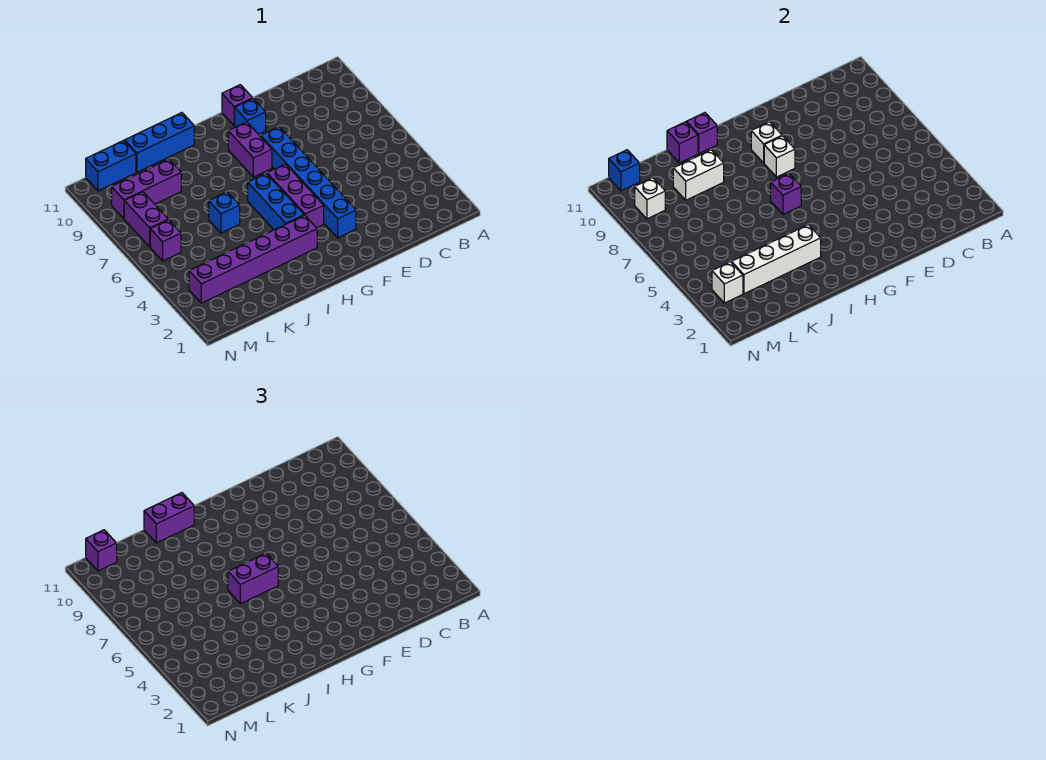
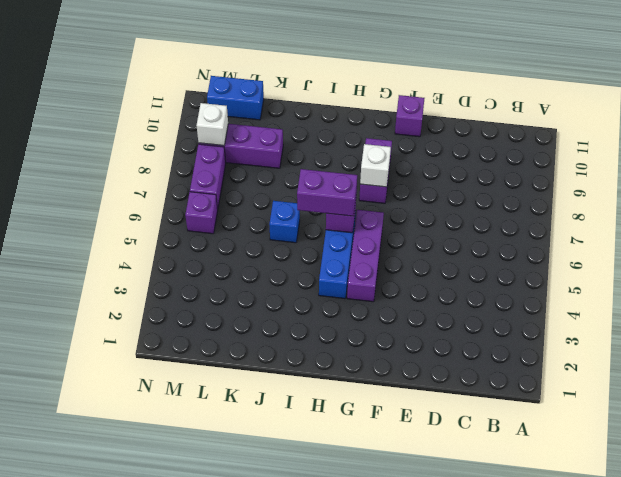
none -> blue brick F3:F8 level 1
none -> blue brick F10 level 1
none -> purple brick H3:M3 level 1

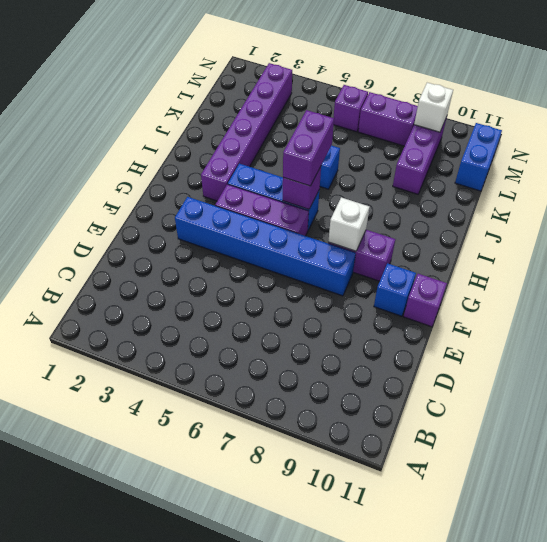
none -> blue brick I11:K11 level 1
none -> white brick G9 level 2
none -> white brick I3:L3 level 2

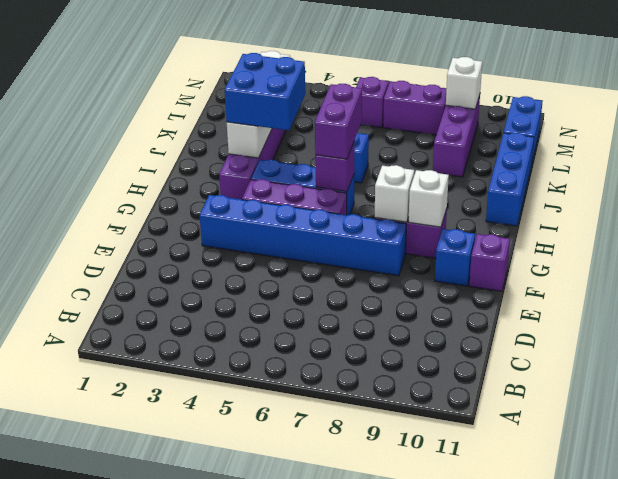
blue brick I3:J4 level 3 -> none
none -> purple brick I11 level 2
none -> white brick J9:K9 level 2
none -> purple brick J11 level 2

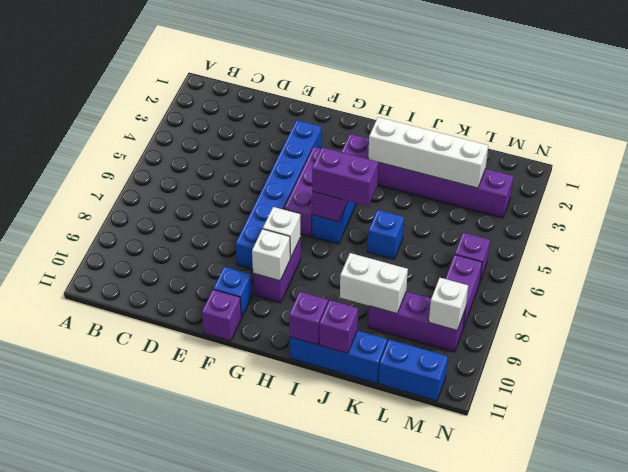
none -> white brick M3 level 2
none -> blue brick M11 level 2
none -> purple brick I11:J11 level 3

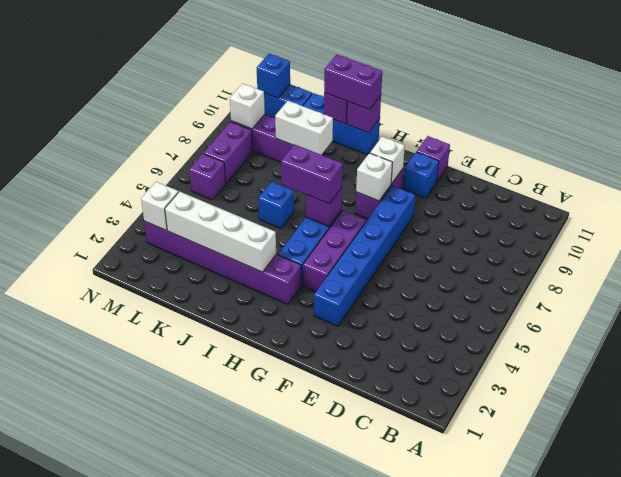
none -> purple brick M11 level 3

